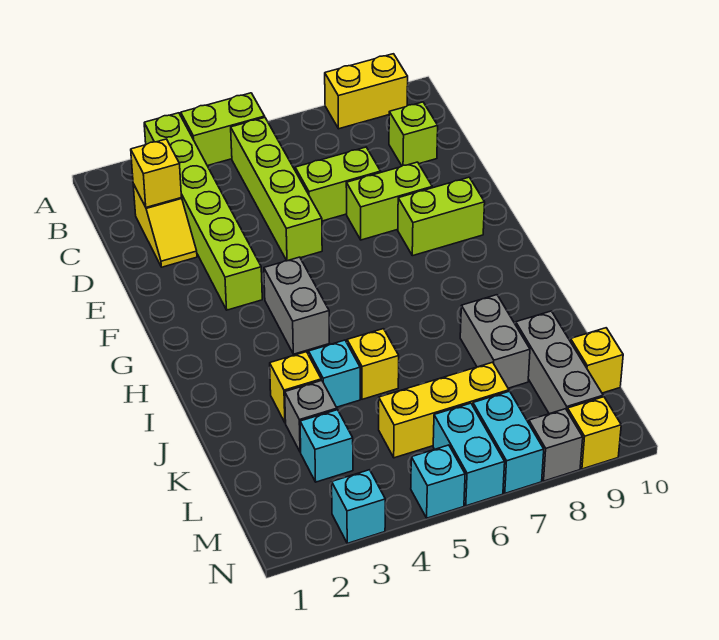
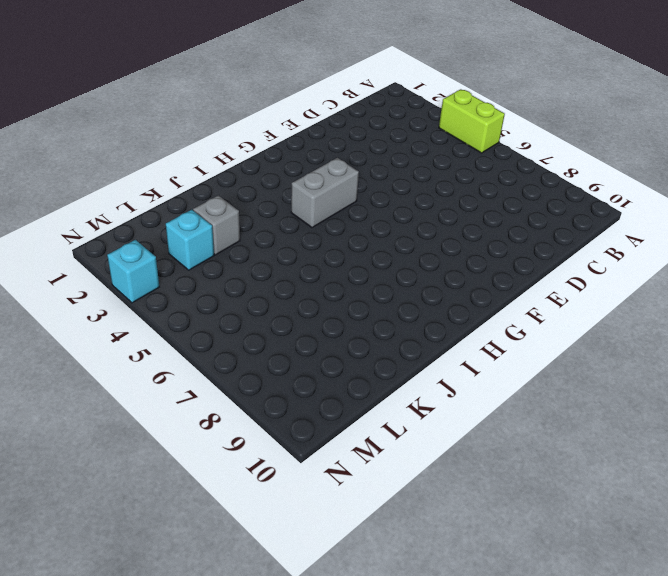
none -> lime brick A3:F3 level 1
none -> yellow brick A8:A9 level 1
none -> lime brick B5:E5 level 1

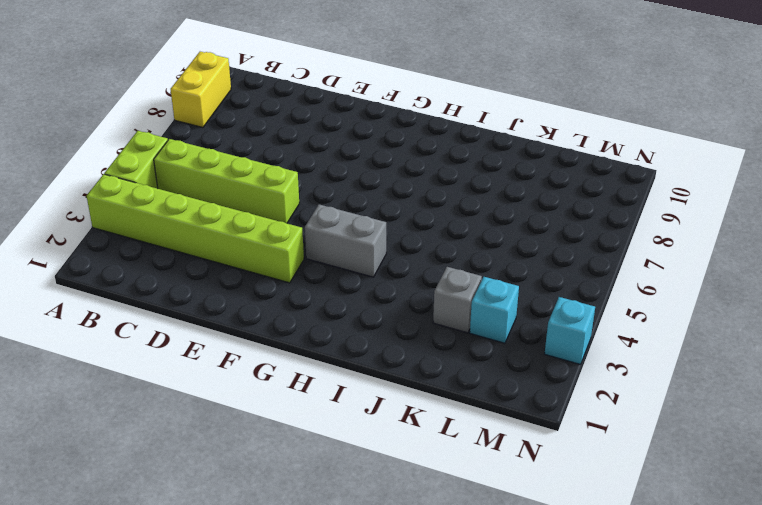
none -> yellow slope C2:D2 level 1 top C
none -> lime brick C9 level 1
none -> lime brick D6:D7 level 1

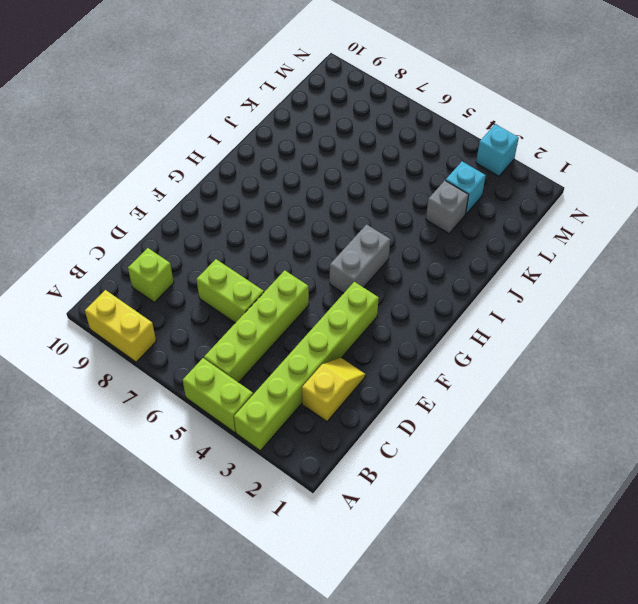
none -> lime brick E7:E8 level 1
none -> lime brick F8:F9 level 1
none -> yellow brick J3 level 1

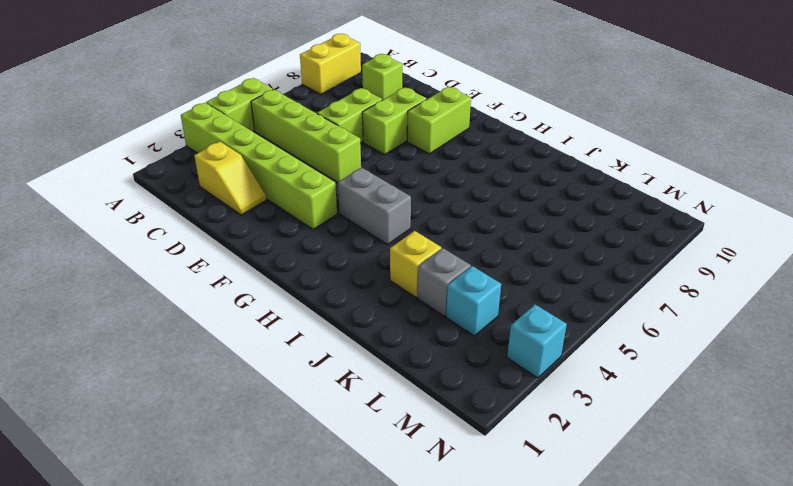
none -> cyan brick J4 level 1
none -> yellow brick J5 level 1
none -> grey brick J8:K8 level 1

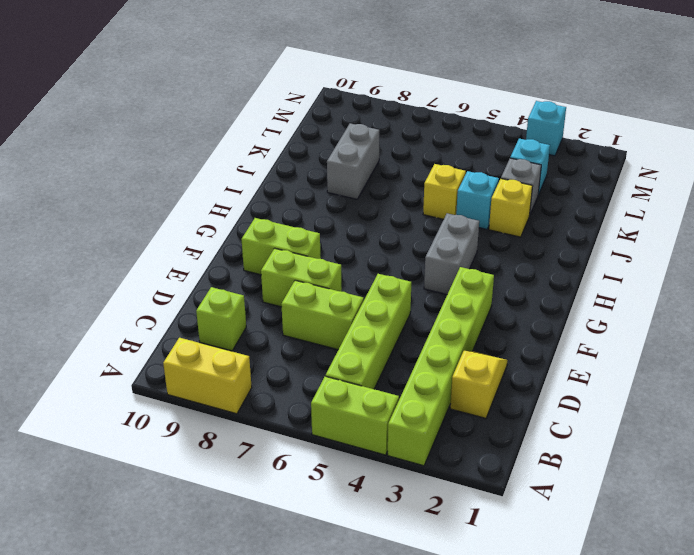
none -> grey brick K9:M9 level 1
none -> yellow brick L5:L7 level 1
none -> yellow brick L10 level 1

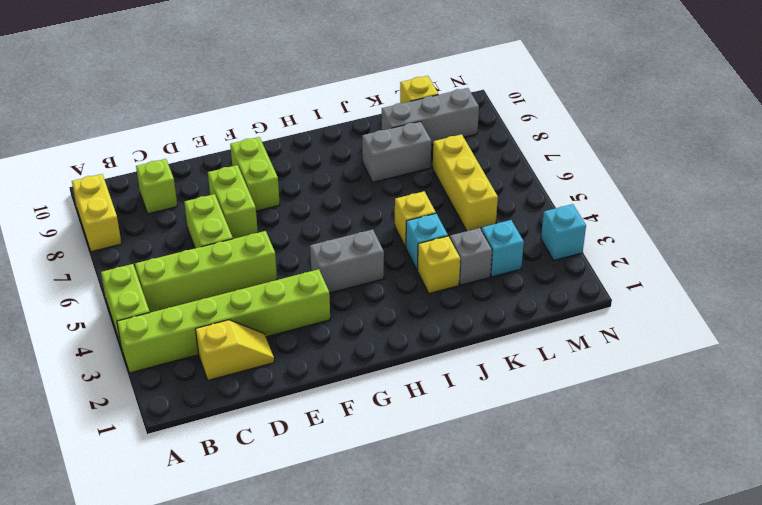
none -> cyan brick M6:N6 level 1
none -> cyan brick M7:N7 level 1
none -> cyan brick N5 level 1

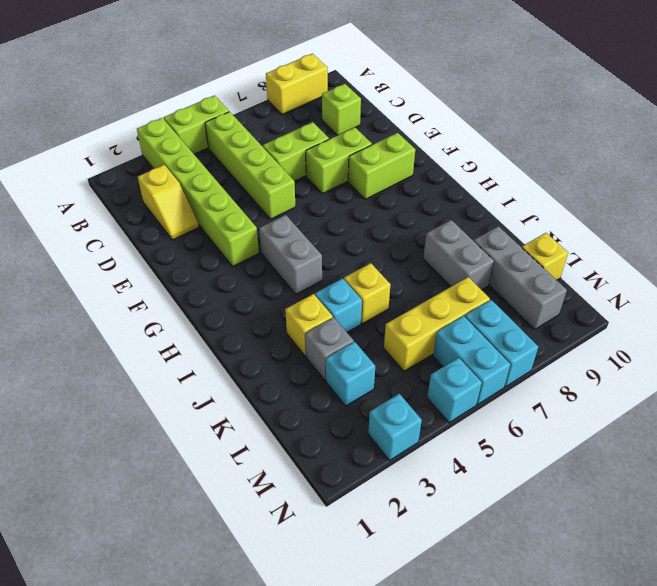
none -> grey brick N8 level 1
none -> yellow brick N9 level 1
none -> yellow brick C2 level 2

